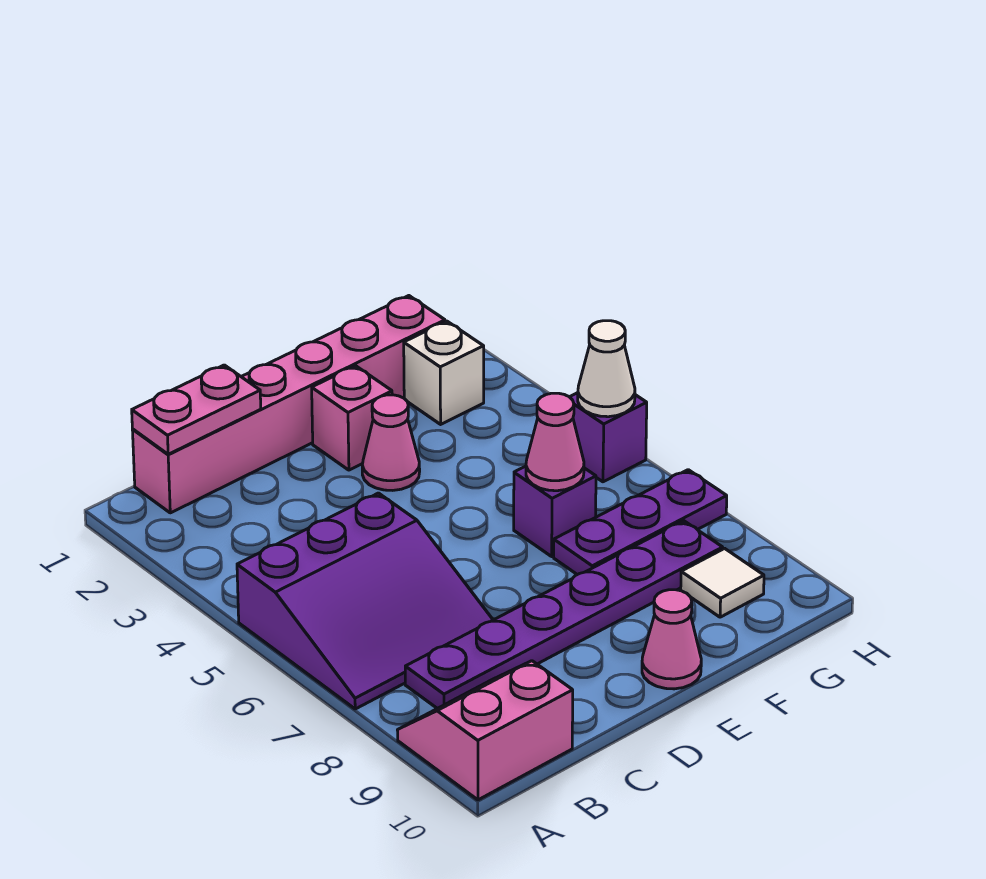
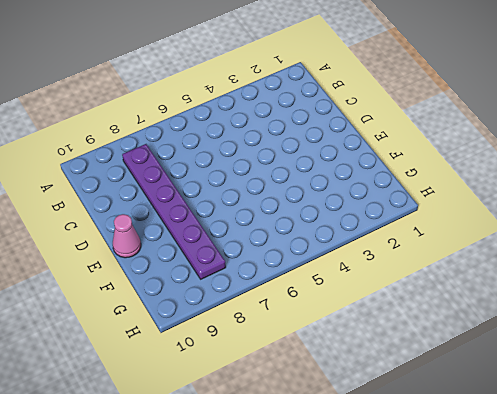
none -> purple slope A5:C7 level 1 top 5
none -> pink slope A9:B10 level 1 top 10
none -> pink brick B1:G1 level 1

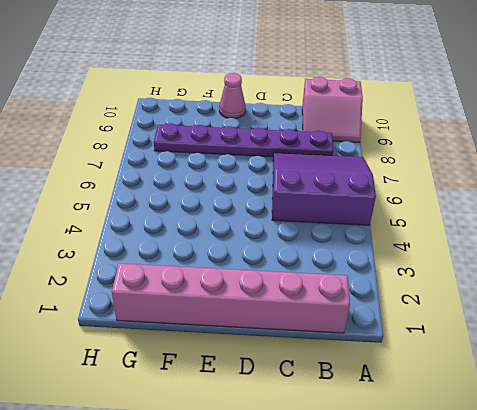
none -> pink brick E2 level 1
none -> pink cone E3 level 1
none -> purple brick F6 level 1

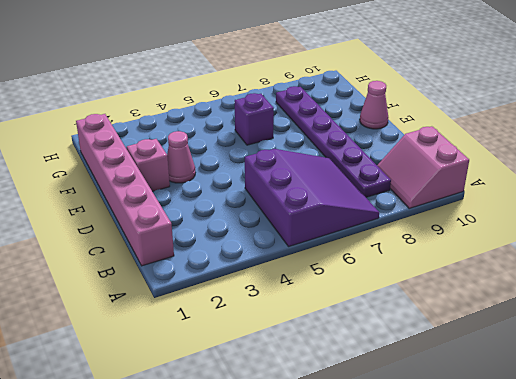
none -> purple plate F7:H7 level 1
none -> white brick G2 level 1
none -> white tile G9 level 1

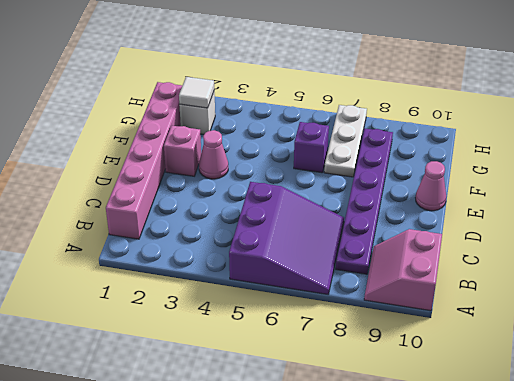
white plate F7:H7 level 1 -> purple plate F7:H7 level 1
white tile G2 level 2 -> white tile G9 level 1
none -> purple brick H5 level 1
none -> pink plate B1:C1 level 2
none -> pink cone F6 level 2

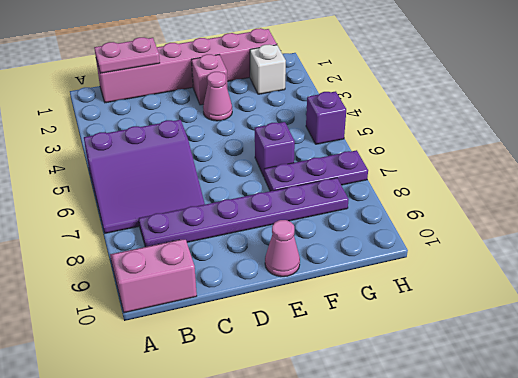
none -> white tile G9 level 1
none -> pink cone F6 level 2
none -> white cone H5 level 2

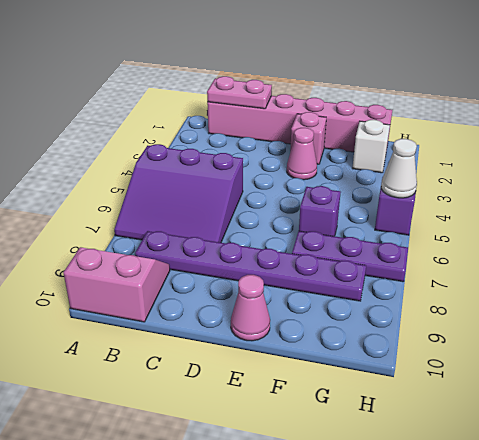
none -> white tile G9 level 1
none -> pink cone F6 level 2

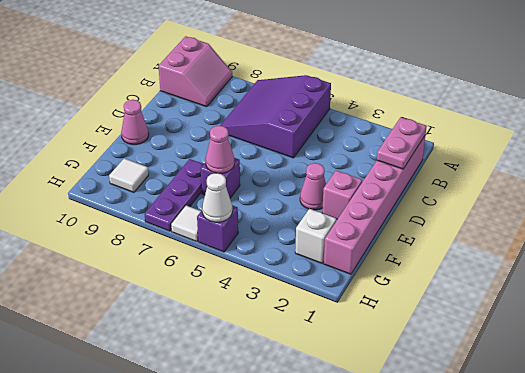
white tile H6 level 1 -> none
none -> purple plate B8:G8 level 1

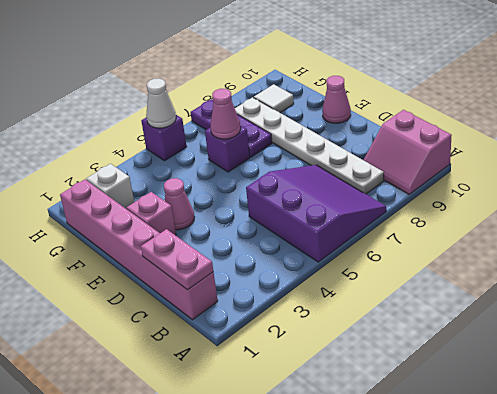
white plate B8:G8 level 1 -> purple plate B8:G8 level 1

